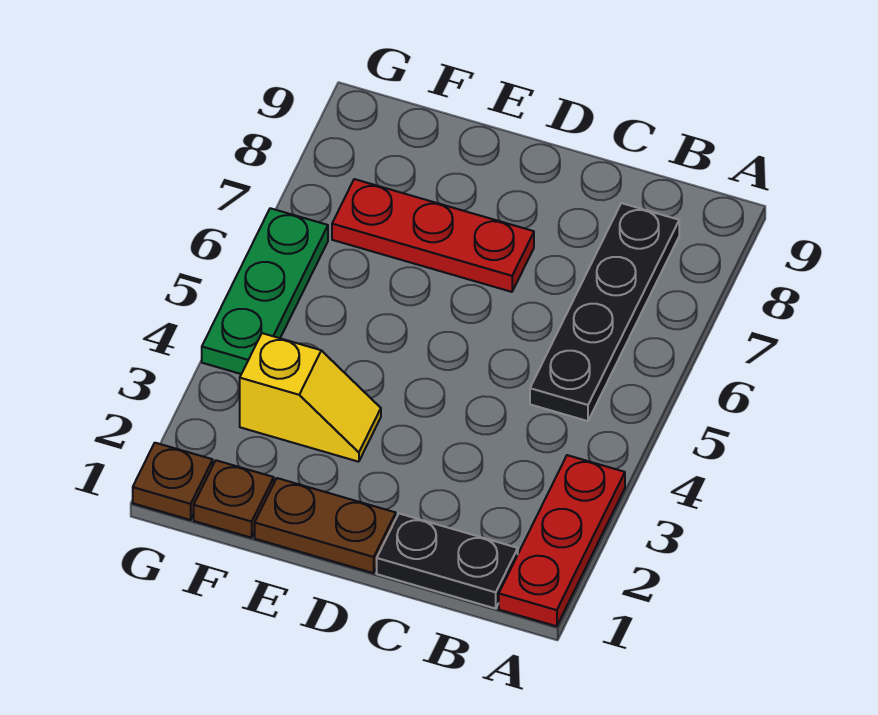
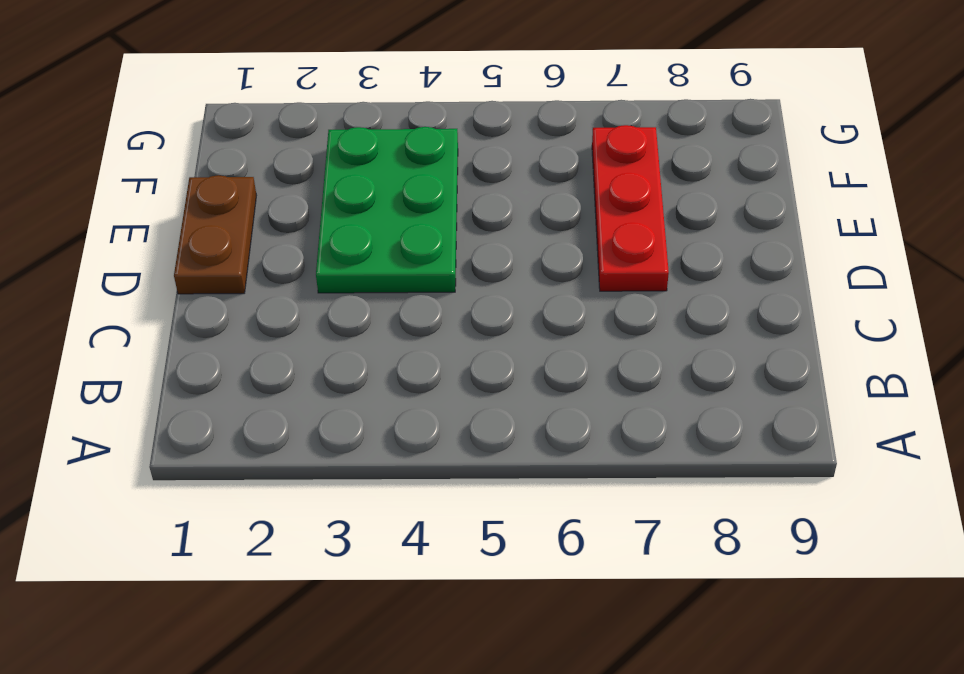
green plate D3:F4 level 1 -> yellow slope E3:F3 level 1 top F
none -> red plate A1:A3 level 1
none -> black plate B1:C1 level 1

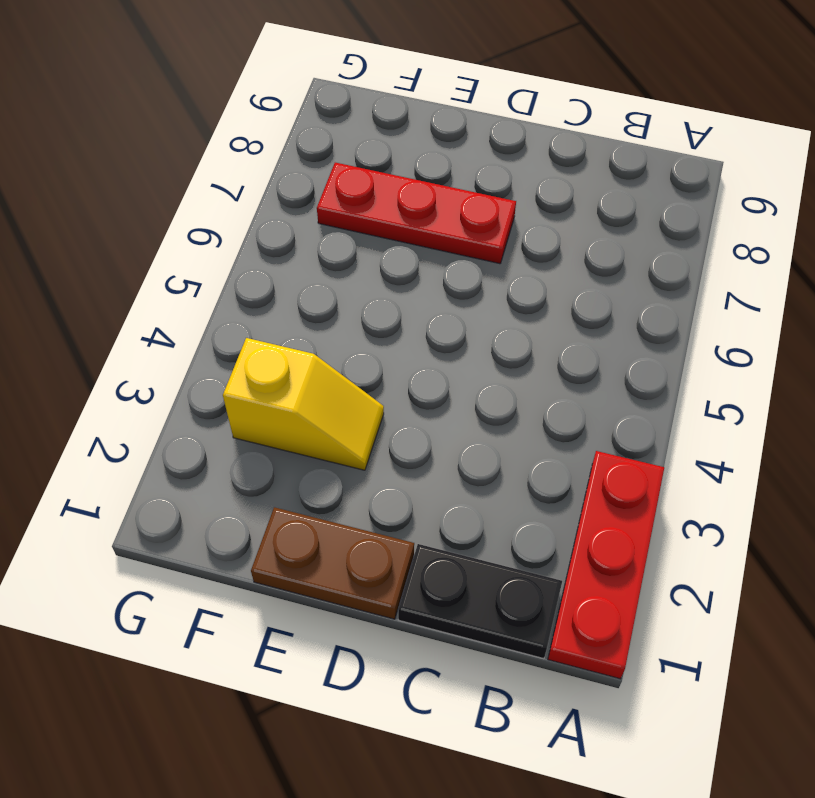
none -> black plate B5:B8 level 1
none -> brown plate F1 level 1

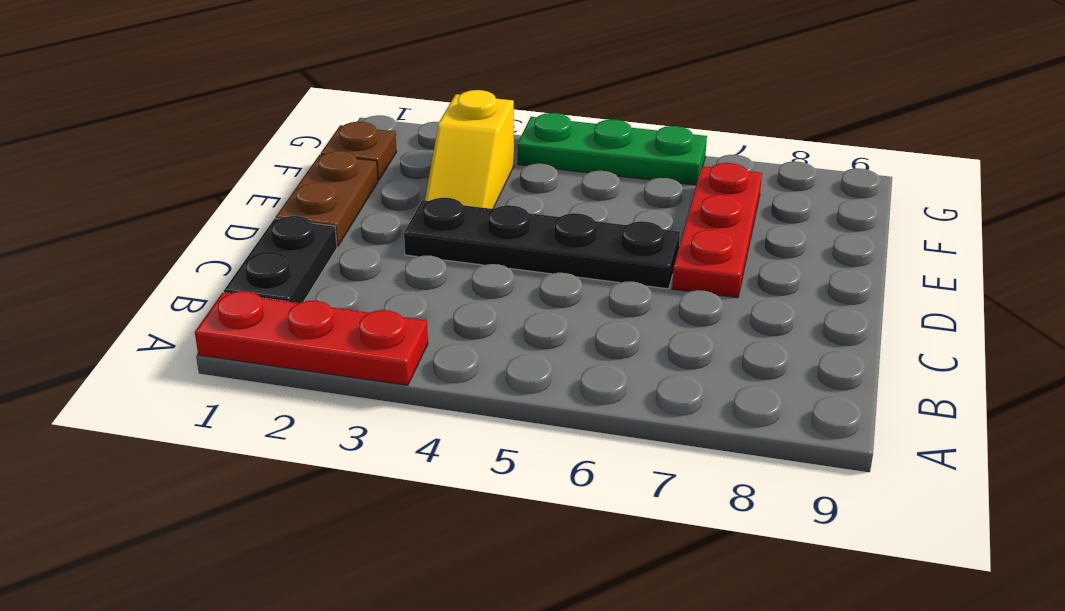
black plate D3:D6 level 1 -> black plate B5:B8 level 1
none -> brown plate G1 level 1

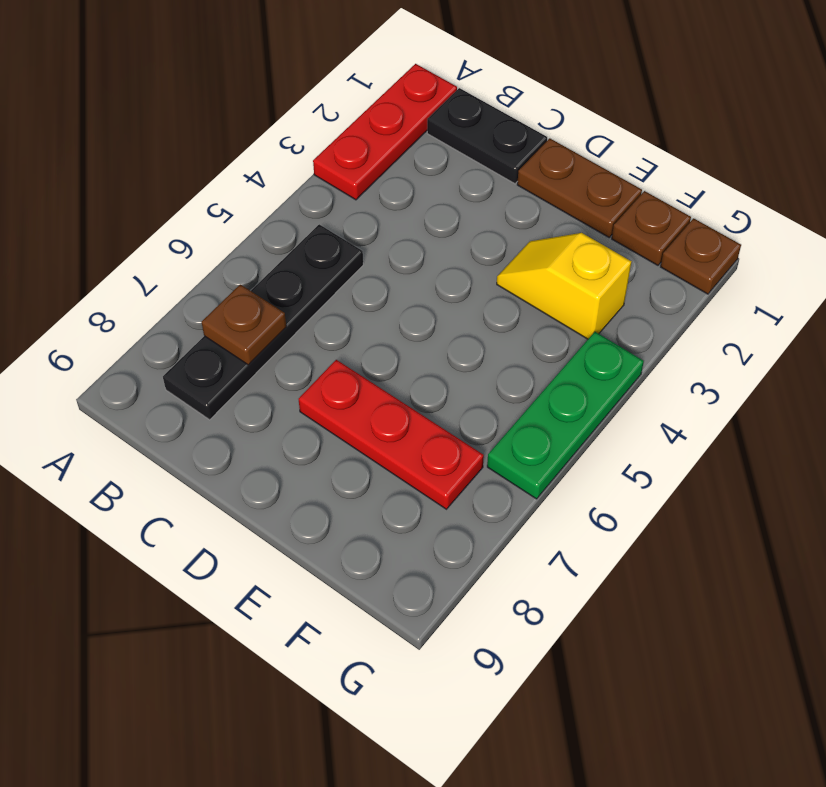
brown plate B7 level 2 -> none

